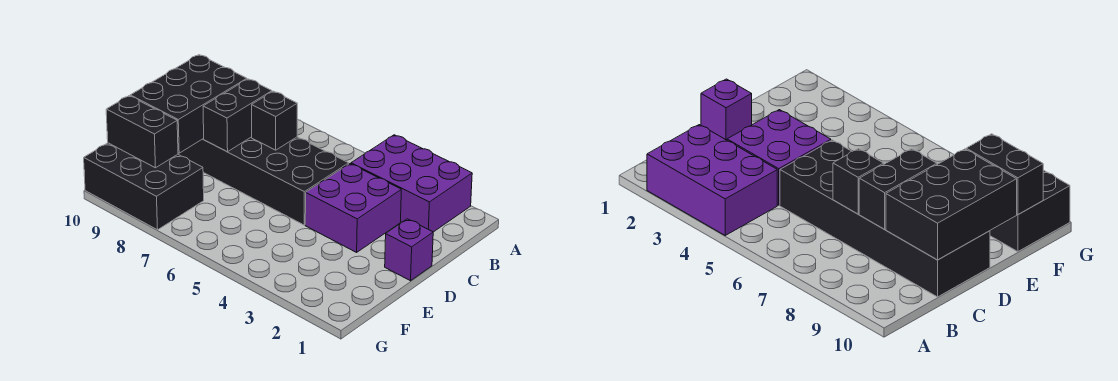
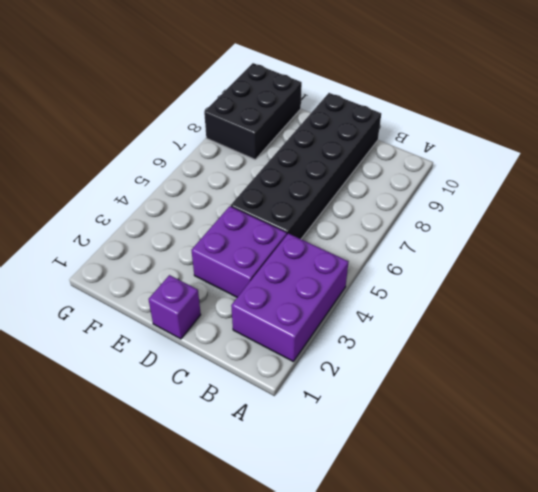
none -> black brick C7 level 2
none -> black brick C8:D8 level 2

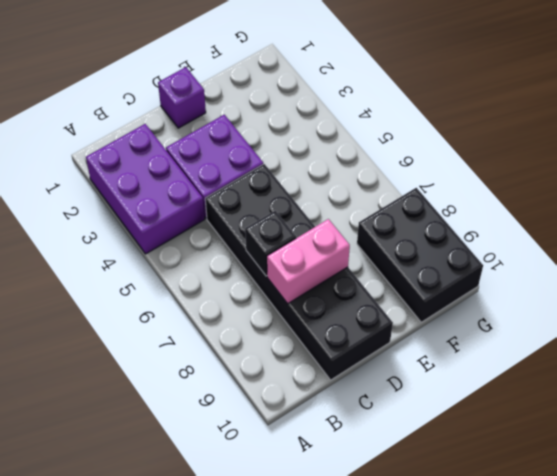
pink brick C8:D8 level 2 -> black brick C8:D8 level 2
none -> black brick C9:E10 level 2
none -> black brick F9:F10 level 2

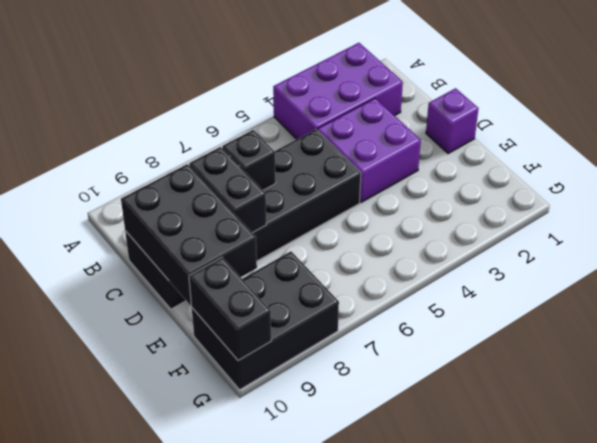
black brick F10:G10 level 2 -> black brick F9:F10 level 2

